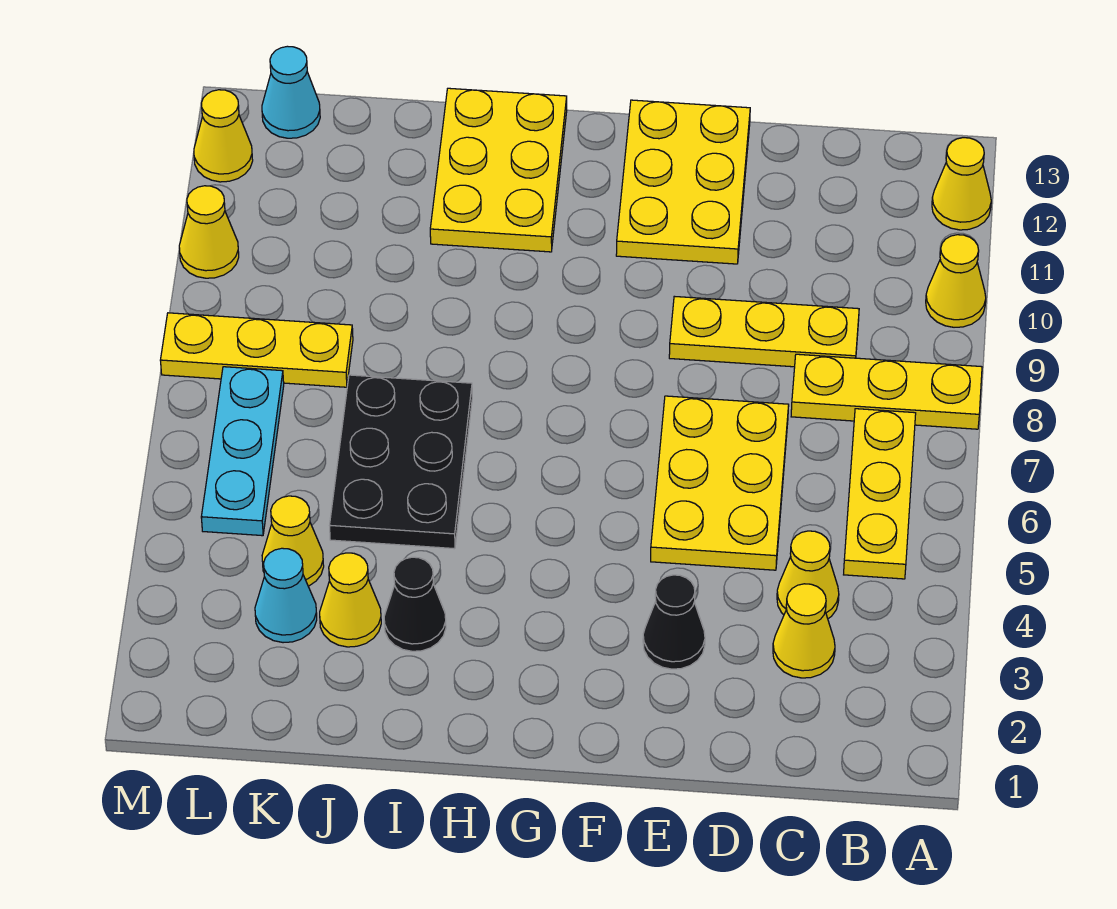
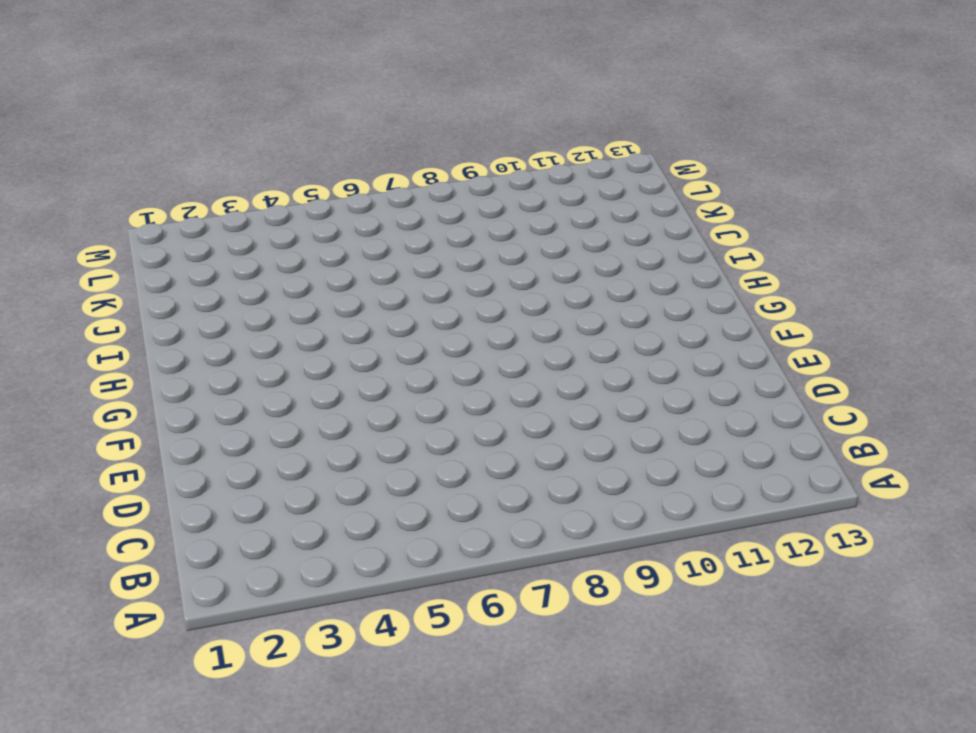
none -> yellow plate A8:C8 level 1
none -> yellow cone A10 level 1
none -> yellow cone A12 level 1

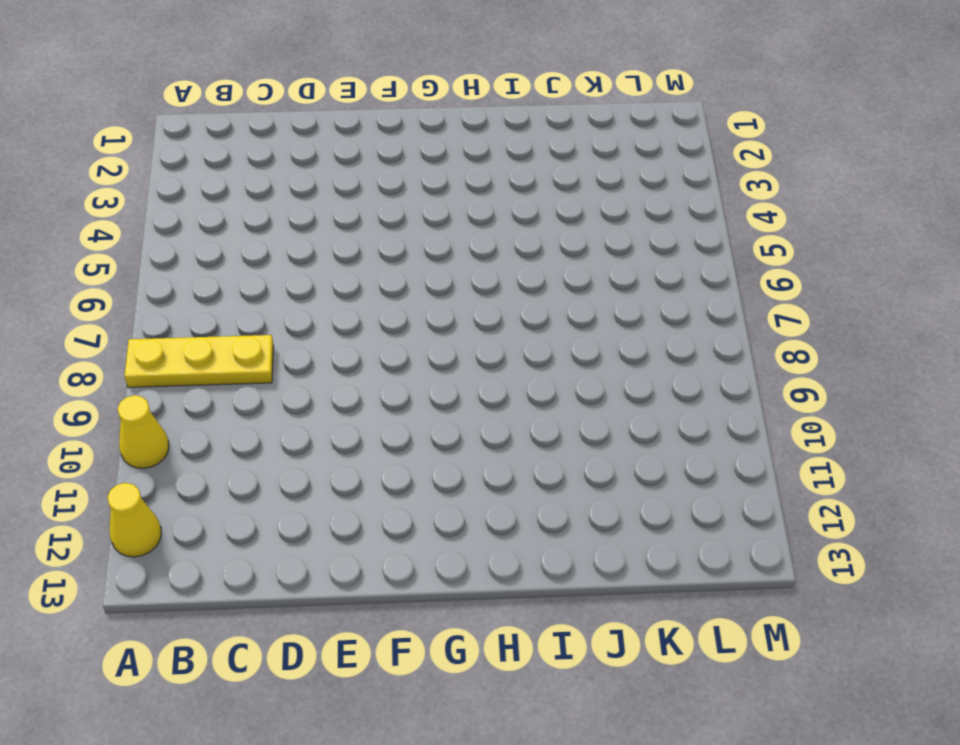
none -> yellow plate B5:B7 level 1
none -> yellow cone C3 level 1
none -> yellow cone C4 level 1

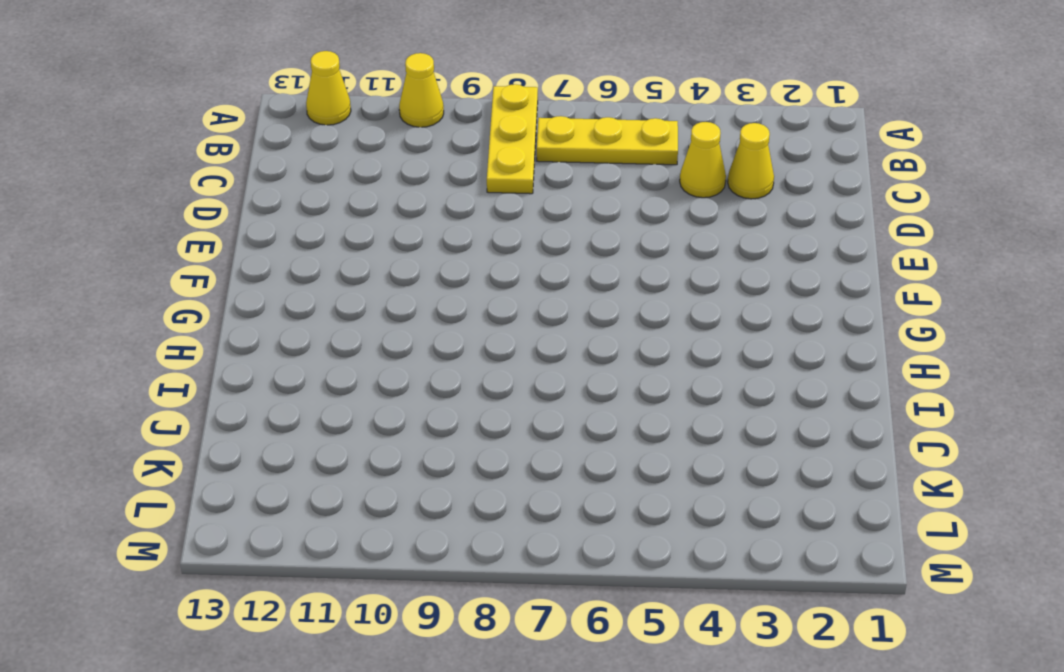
none -> yellow plate C9:E9 level 1
none -> yellow plate D5:E7 level 1
none -> black cone E3 level 1

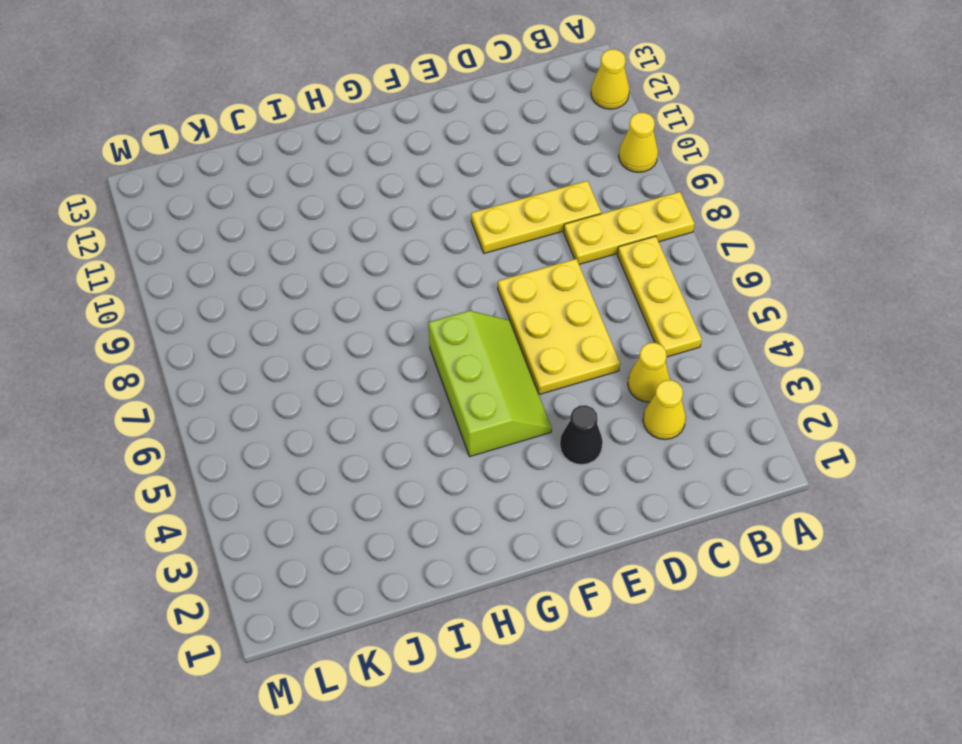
lime slope F4:G6 level 1 top G -> none
none -> yellow plate E11:F13 level 1
none -> yellow plate H11:I13 level 1
none -> black cone I3 level 1

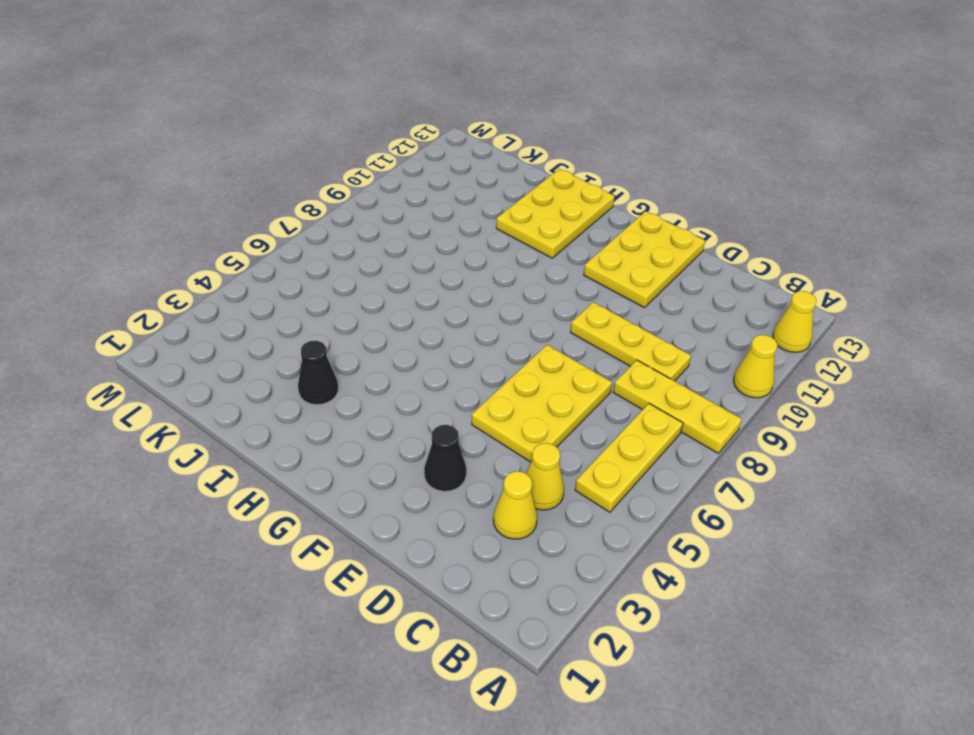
none -> black plate I5:J7 level 1
none -> yellow cone J3 level 1
none -> cyan cone K3 level 1

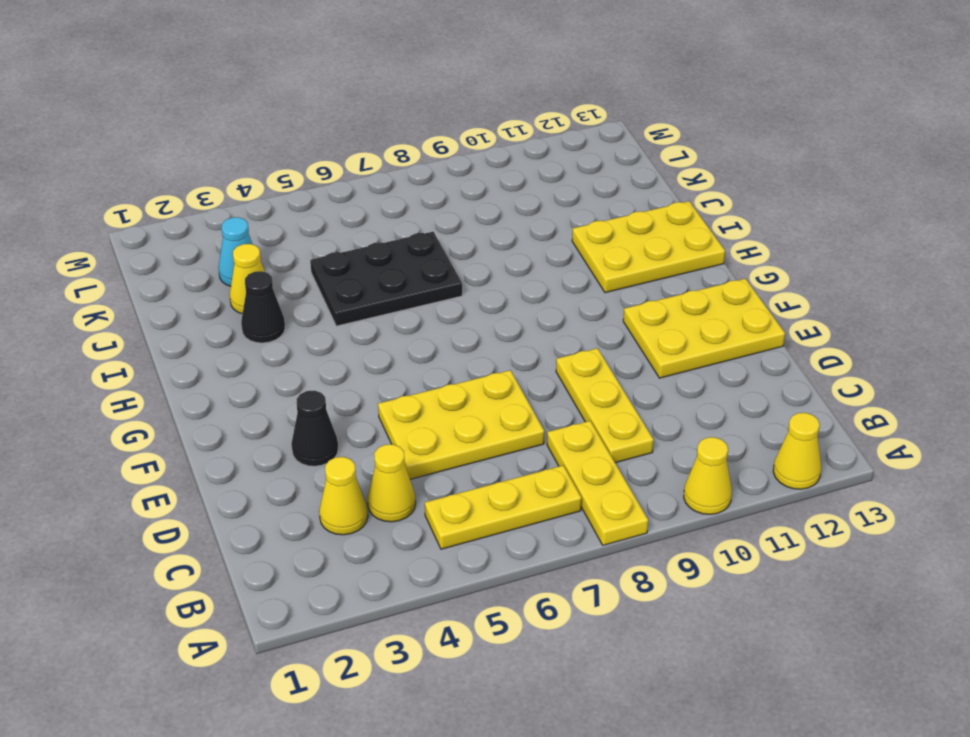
none -> yellow cone K4 level 1
none -> yellow plate K8:M8 level 1
none -> cyan plate L5:L7 level 1

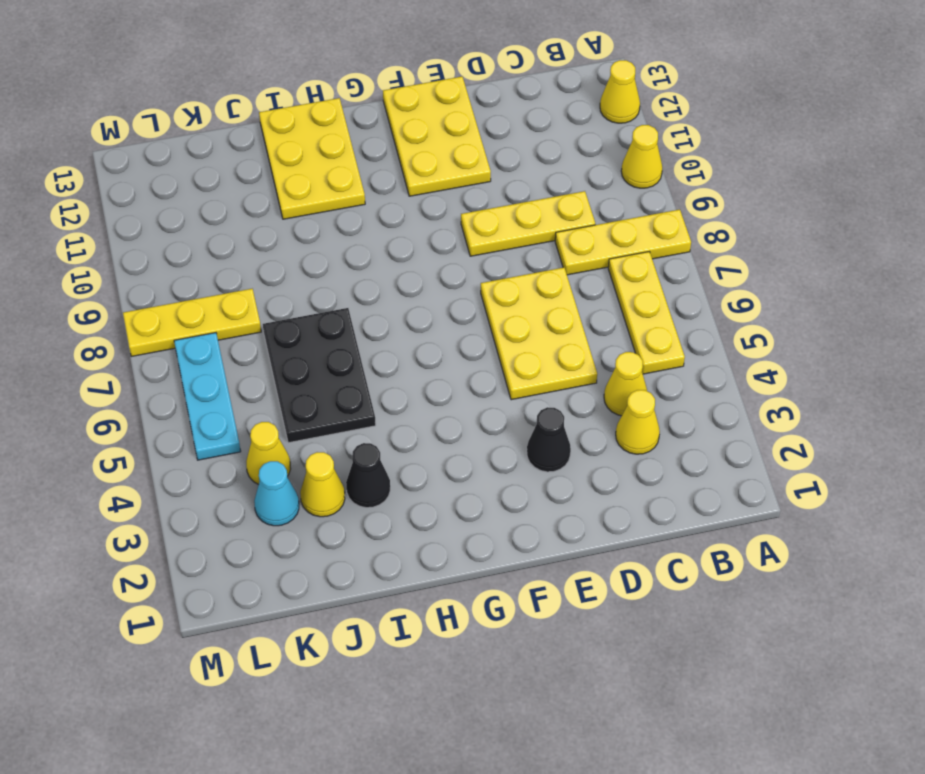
none -> cyan cone L13 level 1
none -> yellow cone M10 level 1
none -> yellow cone M12 level 1

